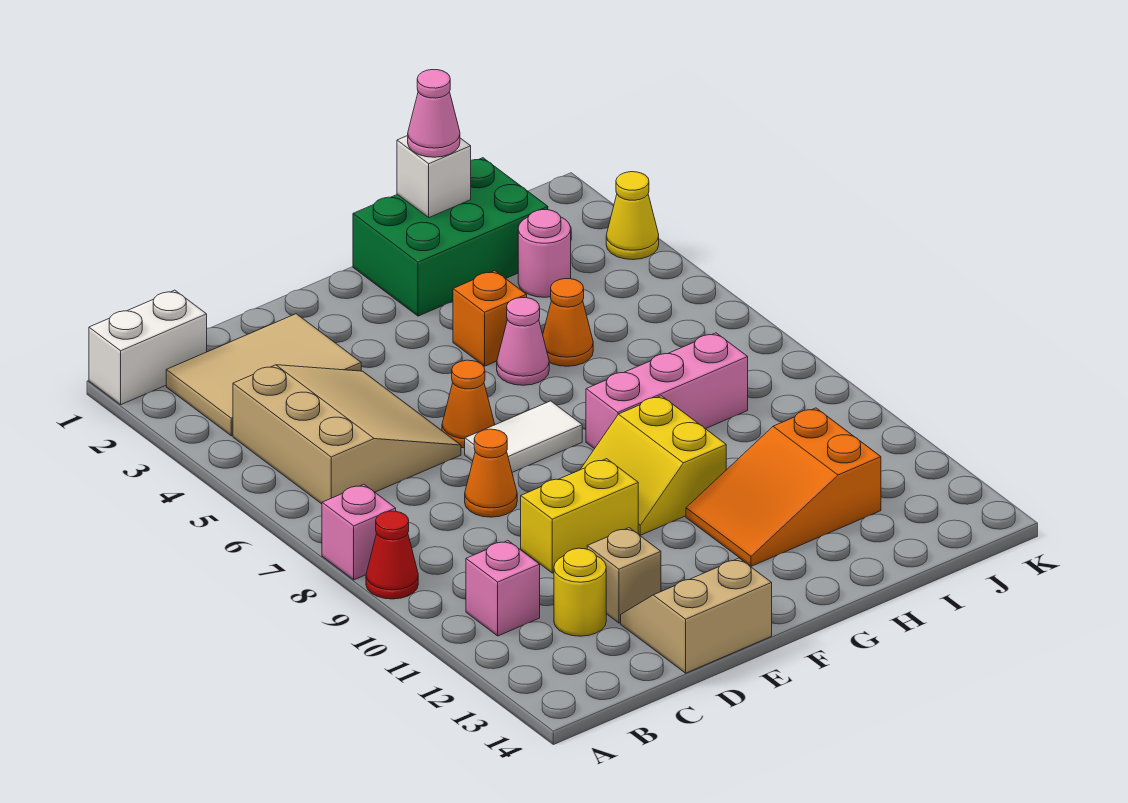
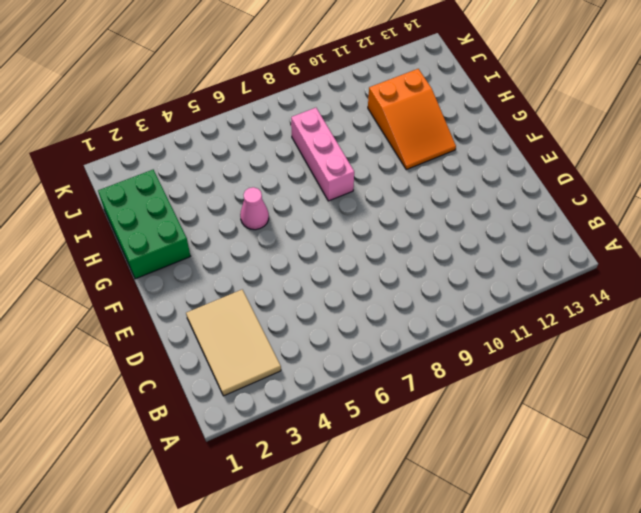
none -> white brick A1:B1 level 1
none -> pink brick A8 level 1
none -> red cone A9 level 1

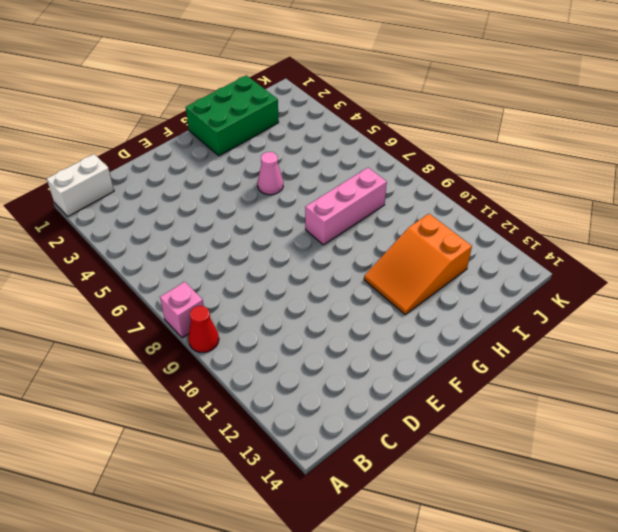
none -> tan tile B2:D3 level 1
none -> tan slope B4:D6 level 1 top B
none -> pink brick B11 level 1

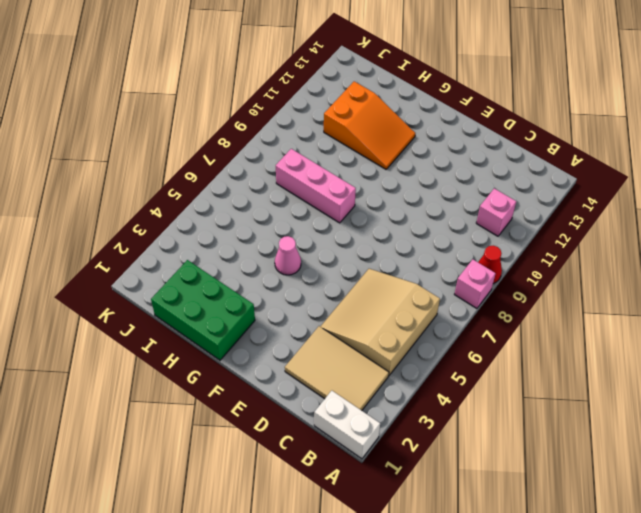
none -> yellow round brick C12 level 1
none -> orange cone D8 level 1
none -> yellow brick D10:E10 level 1

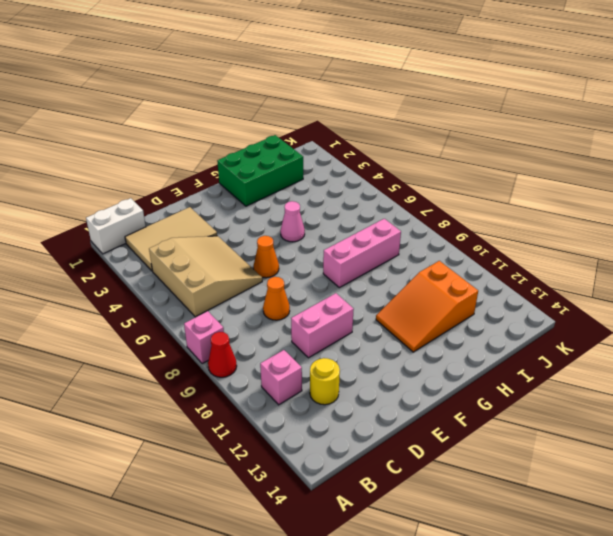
pink brick D10:E10 level 1 -> yellow brick D10:E10 level 1
none -> tan brick D12 level 1
none -> tan slope D13:E14 level 1 top 14
none -> white tile E7:F7 level 1

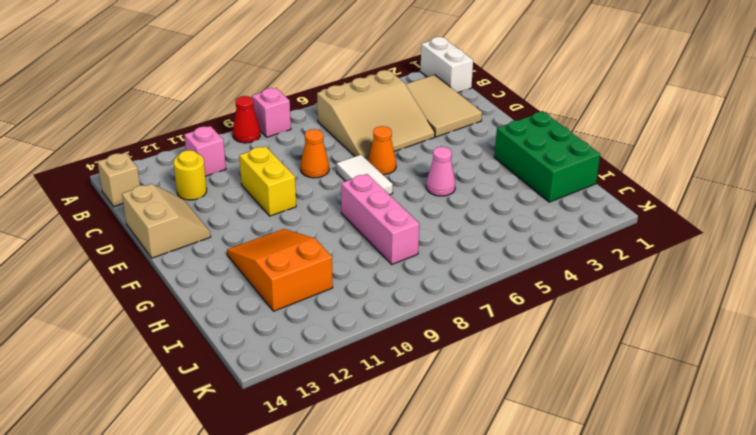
tan brick B14 level 1 -> tan brick D12 level 1
none -> yellow slope F9:G10 level 1 top G
none -> orange brick G4 level 1
none -> orange cone H5 level 1

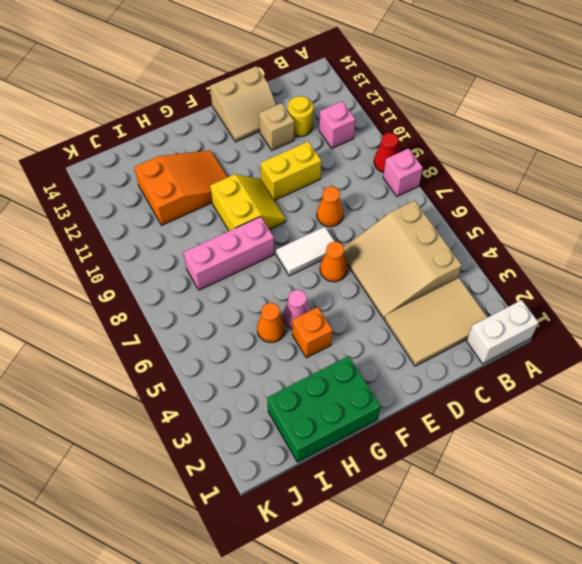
none -> pink round brick I3 level 1
none -> yellow cone K3 level 1
none -> white brick H1 level 2

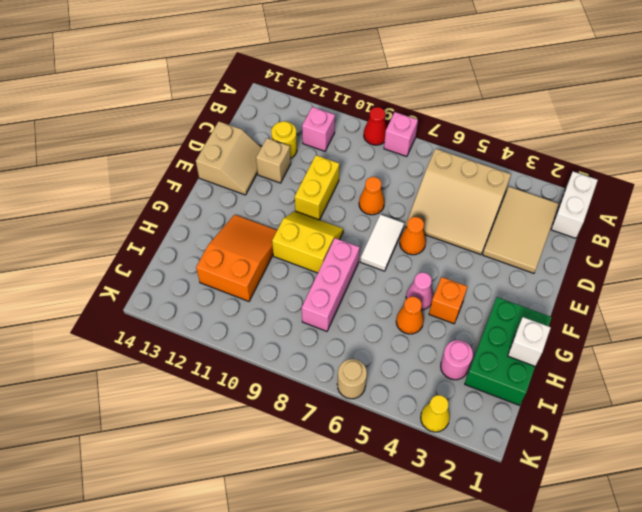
tan round brick K6 level 1 -> none
none -> pink cone H1 level 3

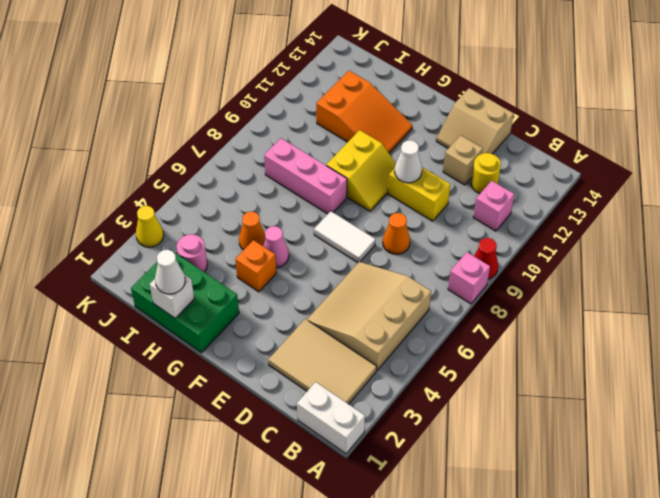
white cone E10 level 2 -> none
white cone H1 level 3 -> pink cone H1 level 3
none -> orange cone E6 level 1

